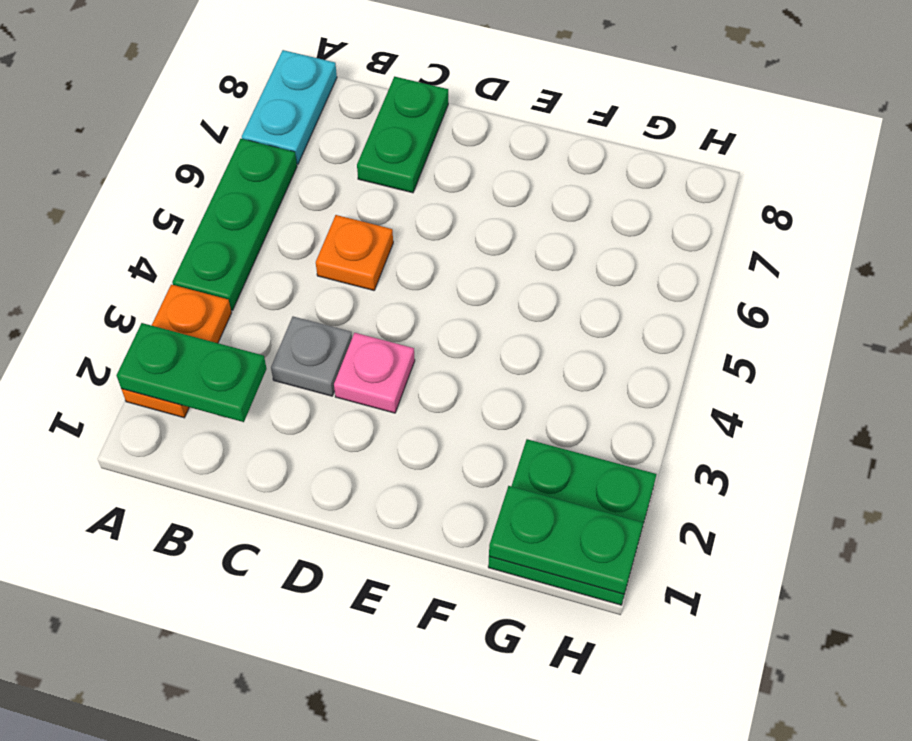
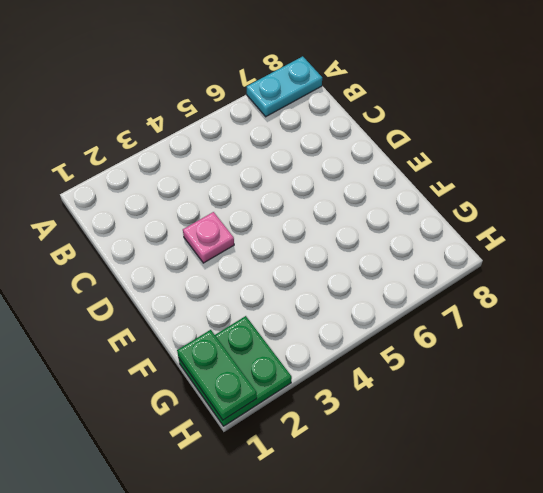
none -> orange plate A2:A3 level 1
none -> green plate A4:A6 level 1

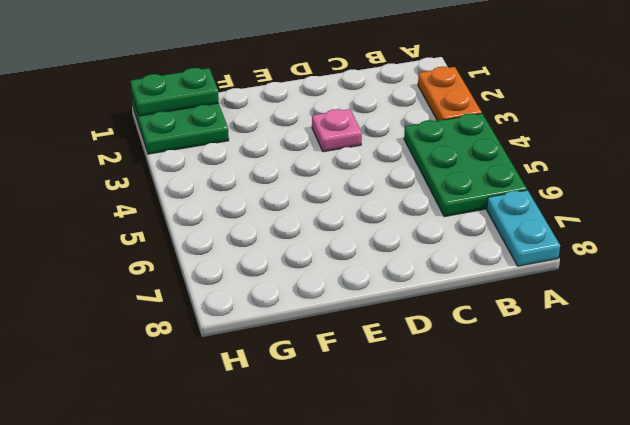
green plate A4:B6 level 1 -> green plate A4:A6 level 1
none -> grey plate C3 level 1
none -> orange plate C5 level 1

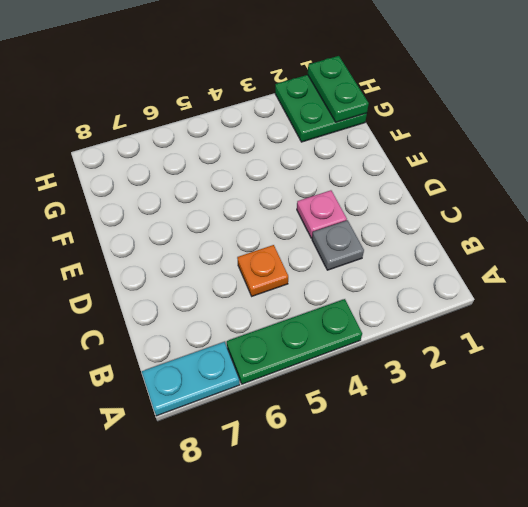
none -> orange plate A2:A3 level 1
none -> green plate C7:C8 level 1

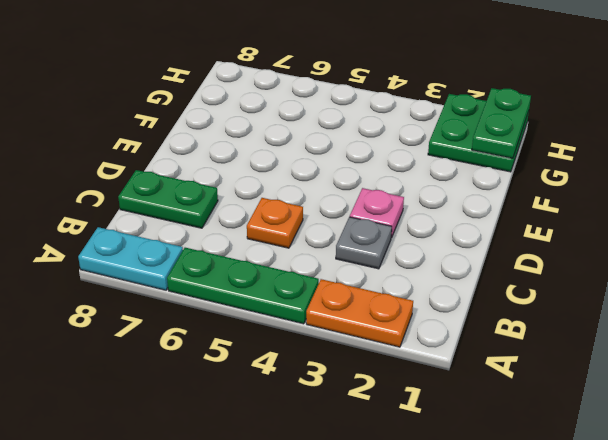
none -> green plate A2:B2 level 2

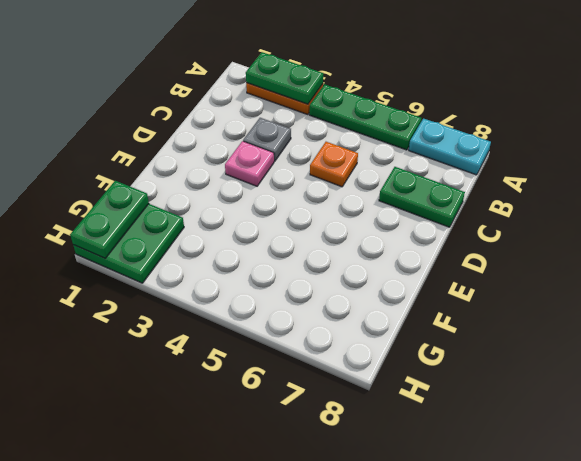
green plate A2:A3 level 2 -> green plate A2:B2 level 2

